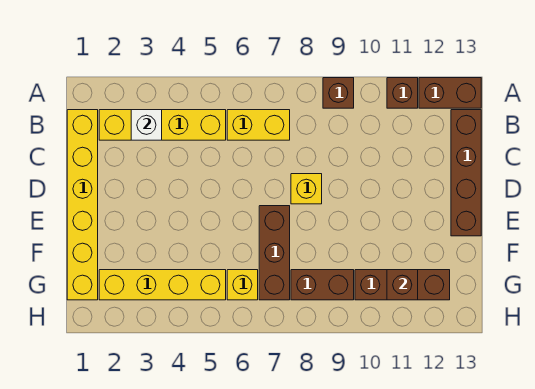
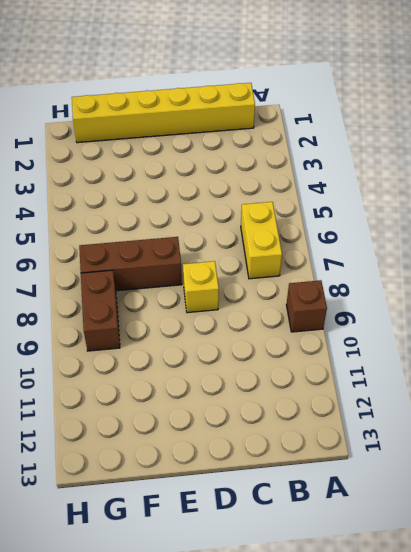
none -> brown brick A11 level 1
none -> brown brick A12:A13 level 1
none -> yellow brick B2:B5 level 1

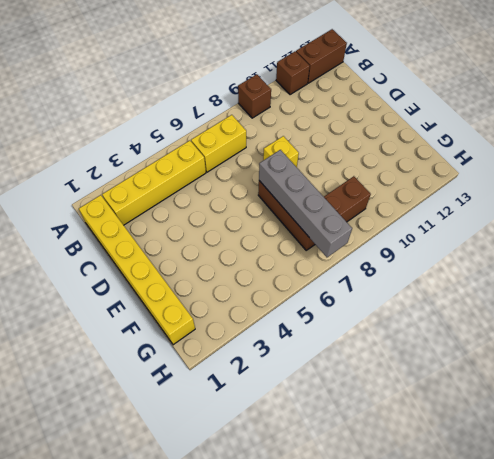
grey brick E7:H7 level 2 -> none
none -> brown brick B13:E13 level 1
none -> yellow brick G2:G5 level 1
none -> yellow brick G6 level 1

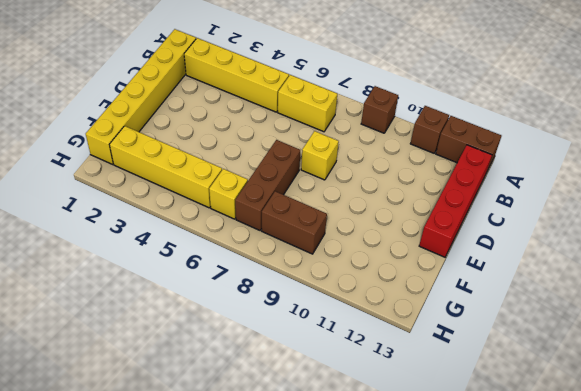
red brick B13:E13 level 1 -> brown brick B13:E13 level 1
none -> brown brick G10:G12 level 1
none -> white brick B3 level 2
none -> brown brick G11 level 2

